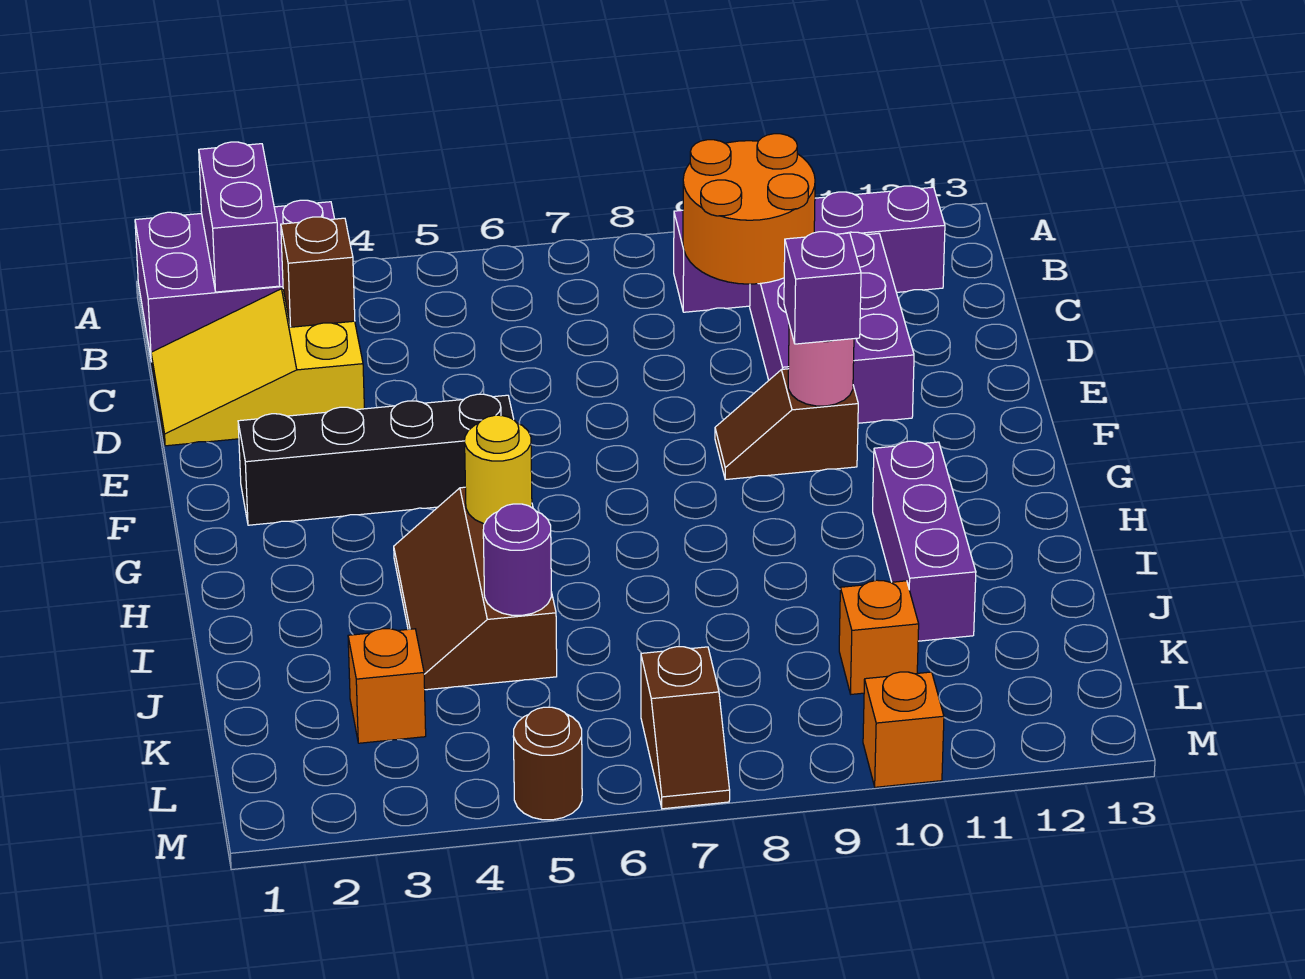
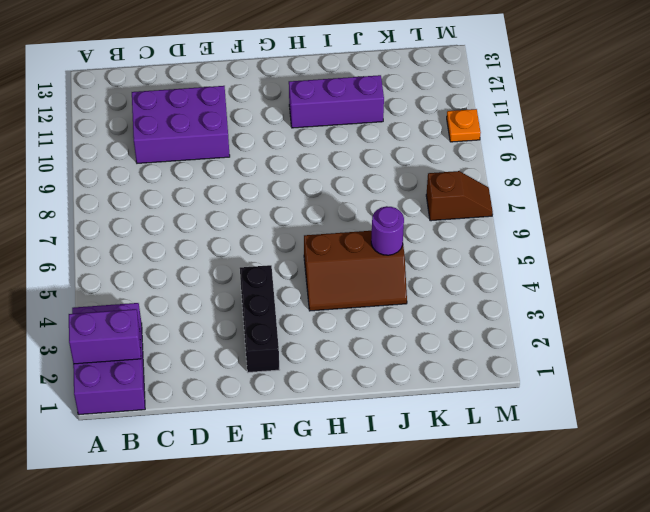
black brick F2:F4 level 1 -> black brick F2:F5 level 1
orange plate M10 level 1 -> orange brick M10 level 1
none -> purple brick B9:B12 level 1
none -> yellow slope C1:D3 level 1 top 3
none -> brown slope F9:F10 level 1 top 10

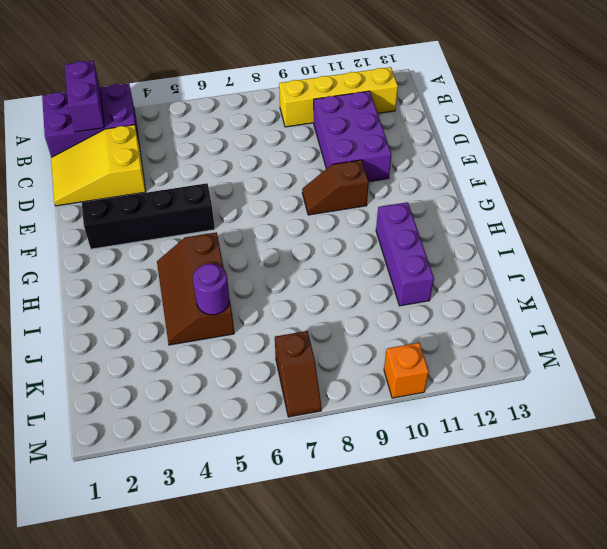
yellow brick B9:B12 level 1 -> purple brick B9:B12 level 1
none -> orange brick K3 level 1
none -> orange brick K10 level 1
none -> brown round brick M5 level 1

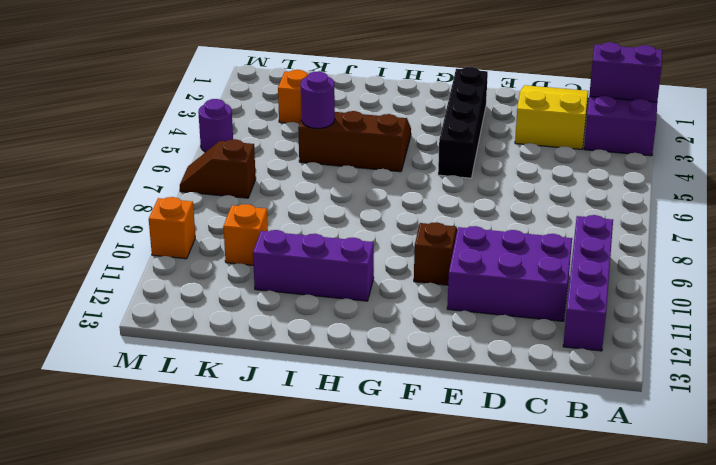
purple round brick M5 level 1 -> brown round brick M5 level 1
none -> orange round brick B9:C10 level 2
none -> brown brick C3 level 2
none -> pink round brick F10 level 2

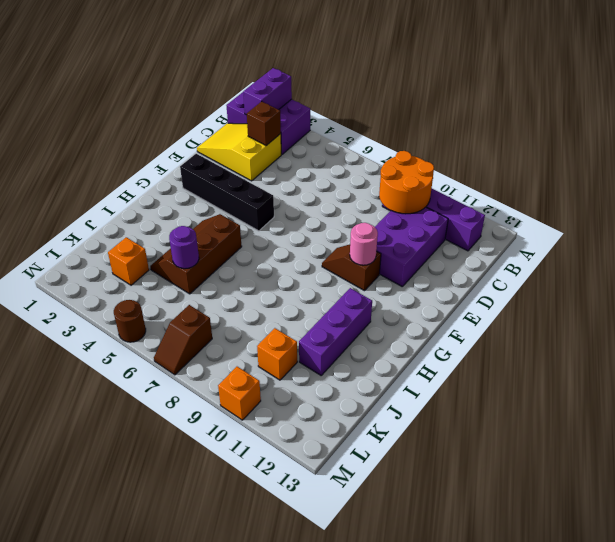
none -> yellow round brick H5 level 2
none -> purple brick F10 level 3

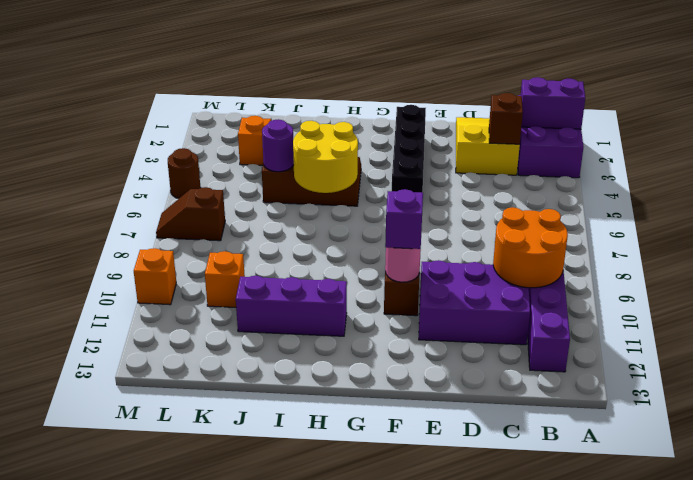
yellow round brick H5:I6 level 2 -> yellow round brick H5 level 2

